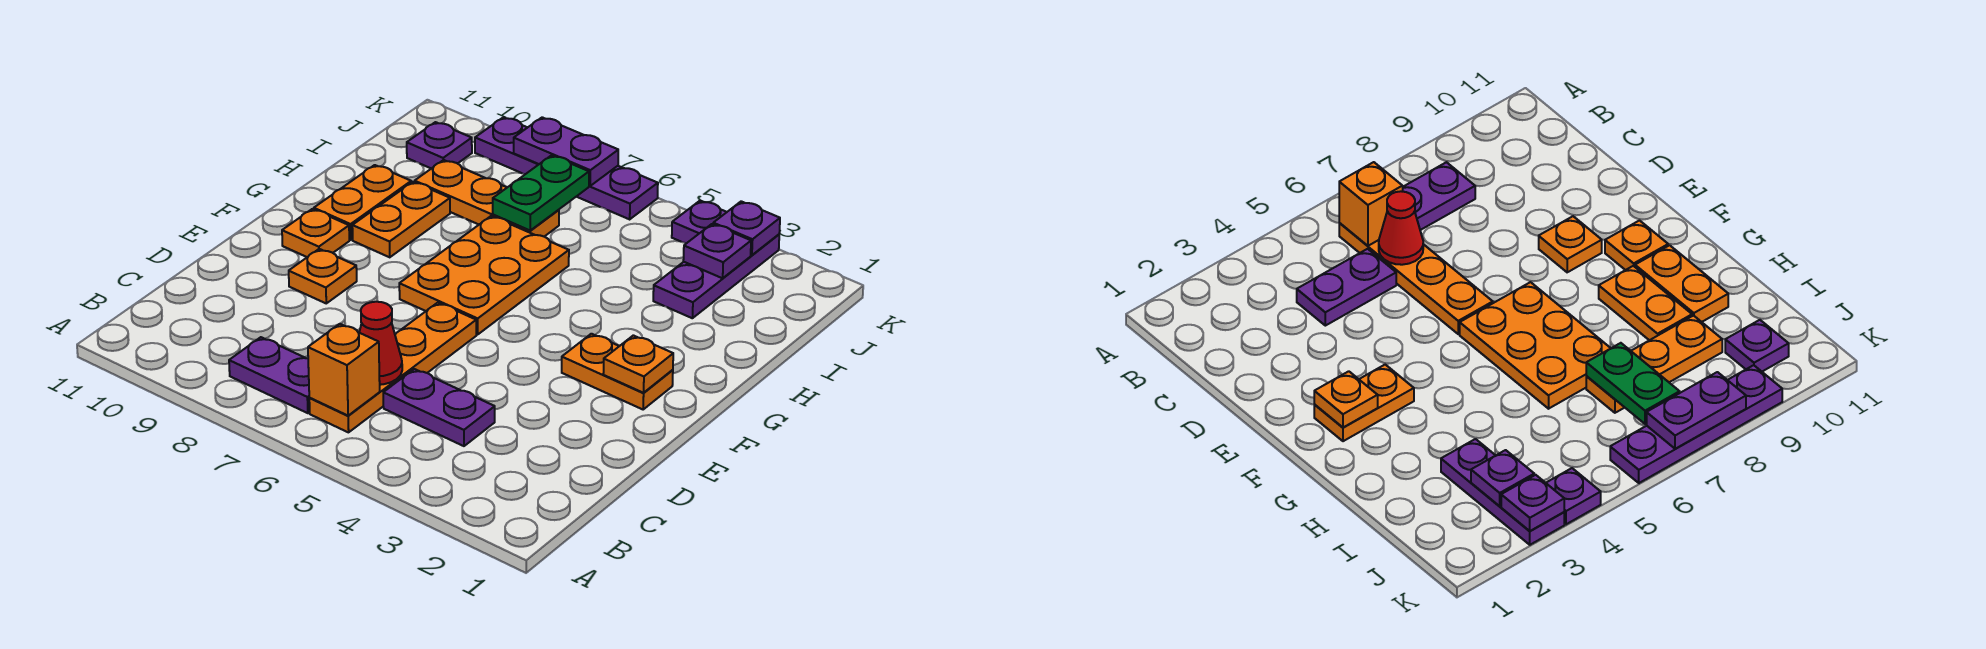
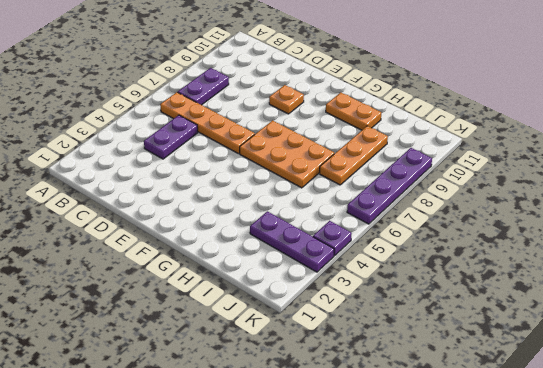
none -> orange plate F2:F3 level 1
none -> orange plate F10 level 1
none -> orange plate G9:H9 level 1

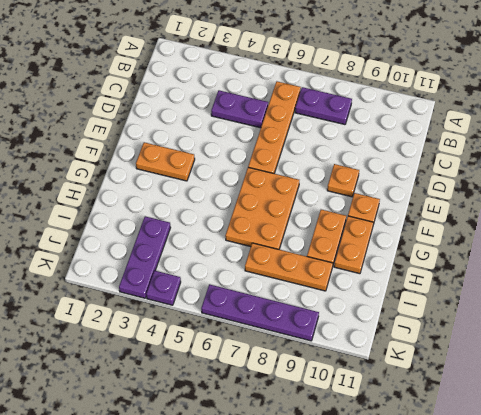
none -> purple plate J10 level 1
none -> orange brick B6 level 2
none -> red cone C6 level 2

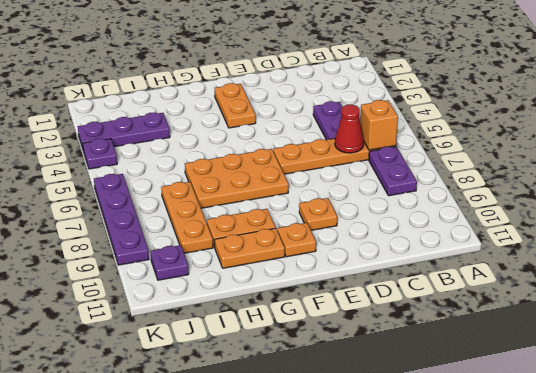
none -> orange plate F2 level 2
none -> green plate I7:J7 level 2
none -> purple plate J3 level 2

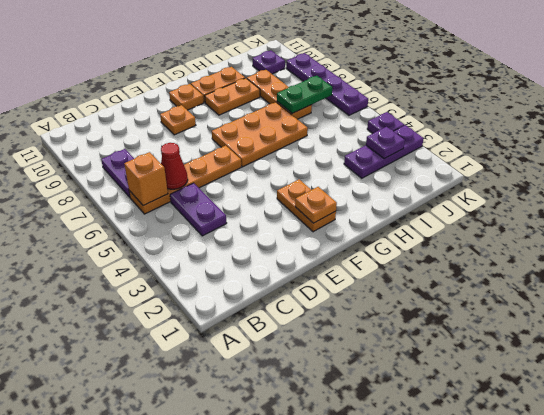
none -> purple plate K3 level 2
none -> purple plate K7:K8 level 2

